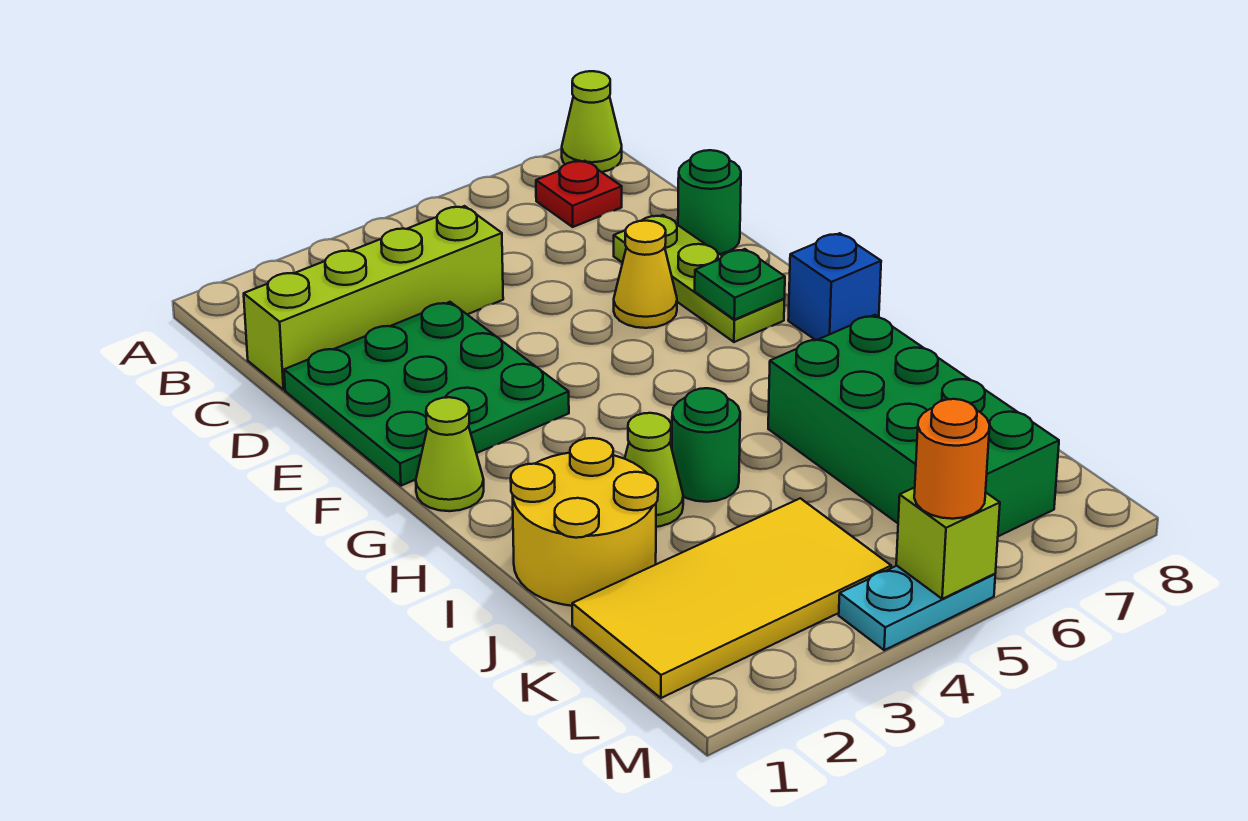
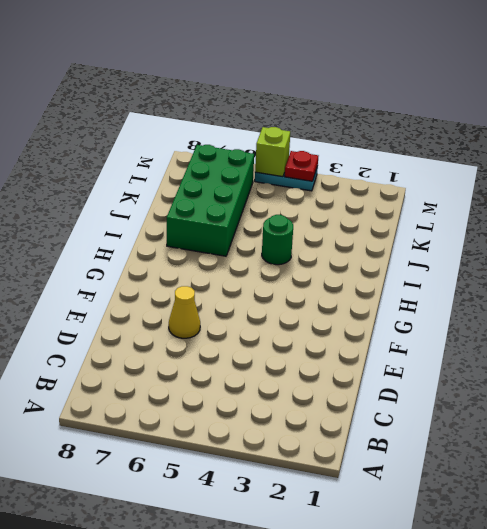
red plate M4 level 2 -> red plate B7 level 1
none -> lime cone A8 level 1
none -> lime brick C1:C4 level 1
none -> green plate D1:F3 level 1

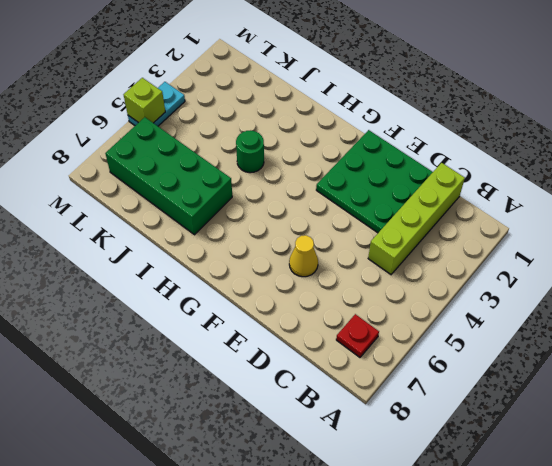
none -> lime cone A8 level 1
none -> lime plate D7:F7 level 1
none -> green round brick D8 level 1

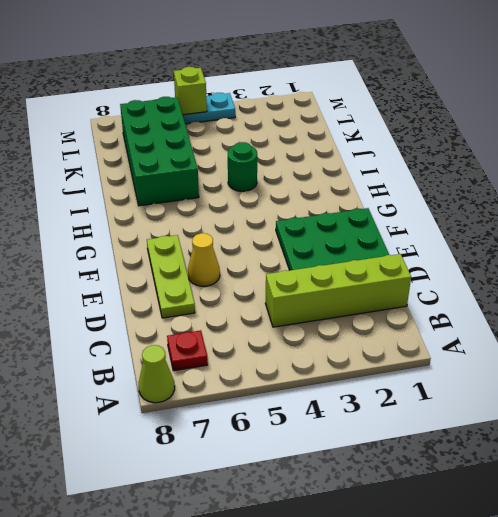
none -> green round brick D8 level 1
none -> lime cone G1 level 1
none -> blue brick G8 level 1

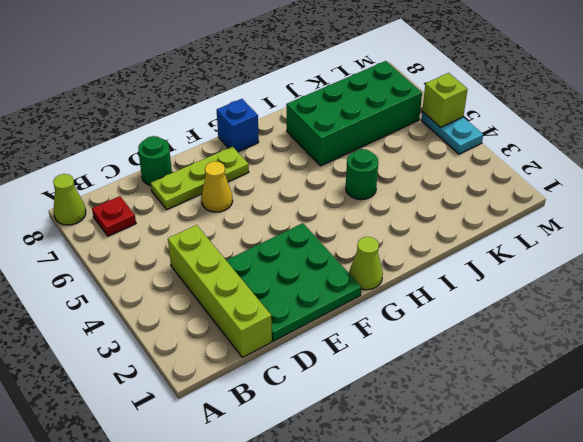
none -> yellow round brick I1:J2 level 1
none -> lime cone I3 level 1
none -> yellow tile K1:L4 level 1

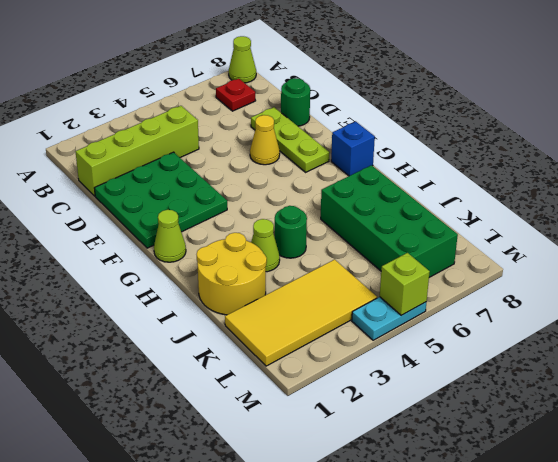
none -> green plate F7 level 2
none -> orange round brick M5 level 3

